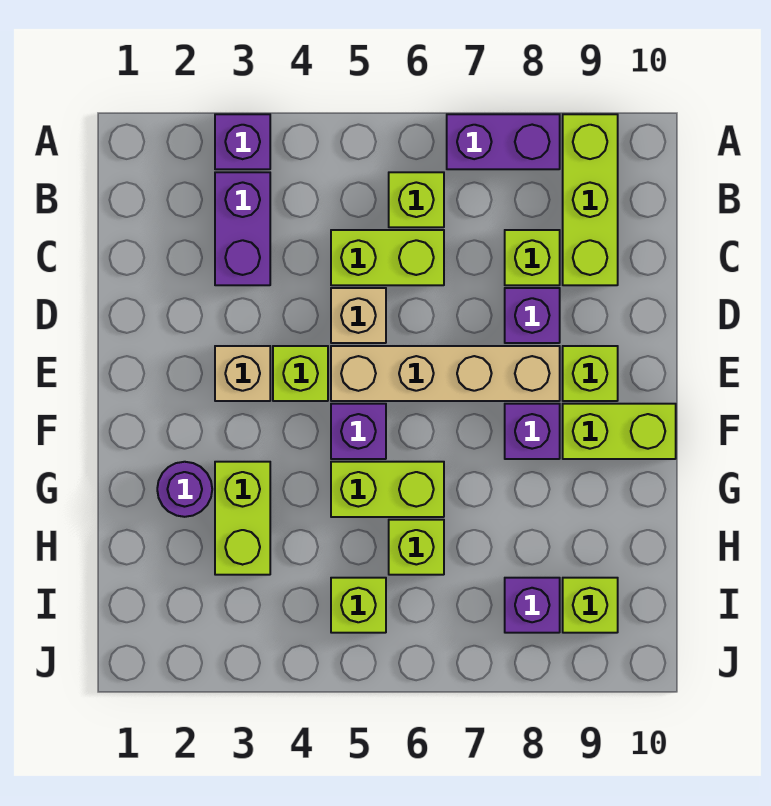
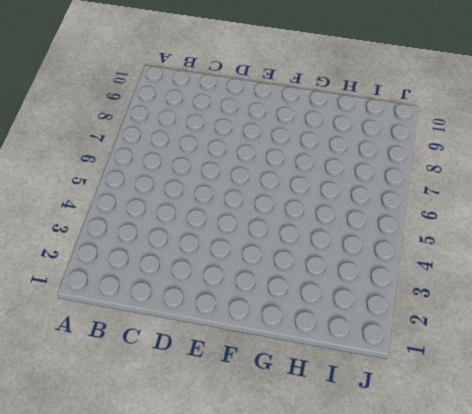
none -> purple brick A3 level 1
none -> purple brick A7:A8 level 1
none -> lime brick A9:C9 level 1

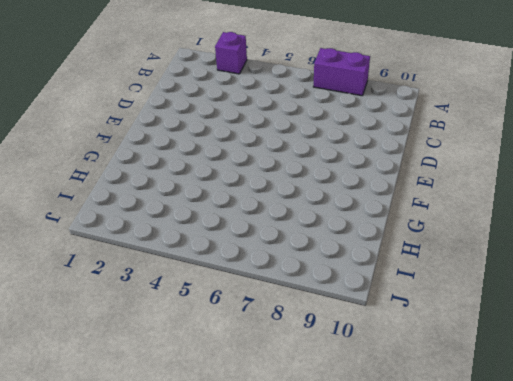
none -> lime brick A9:C9 level 1
none -> purple brick B3:C3 level 1
none -> lime brick B6 level 1

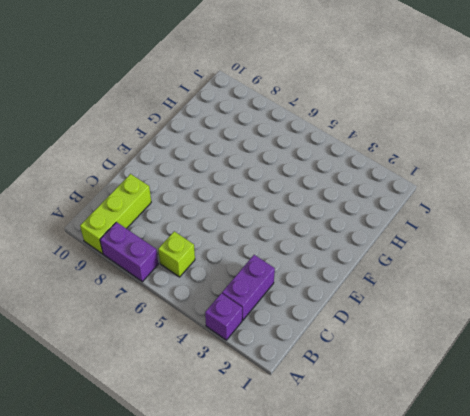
none -> lime brick C5:C6 level 1
none -> lime brick C8 level 1
none -> tan brick D5 level 1

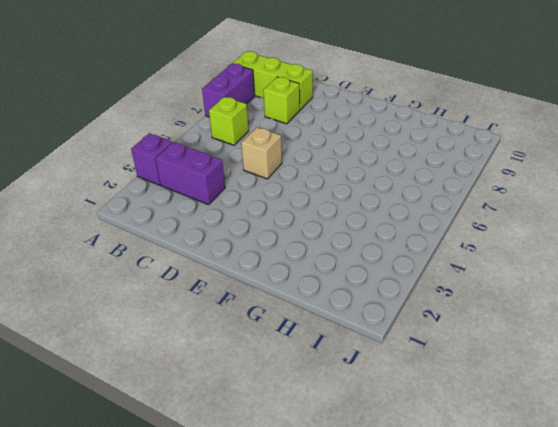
none -> lime brick C5:C6 level 1
none -> purple brick D8 level 1
none -> tan brick E3 level 1

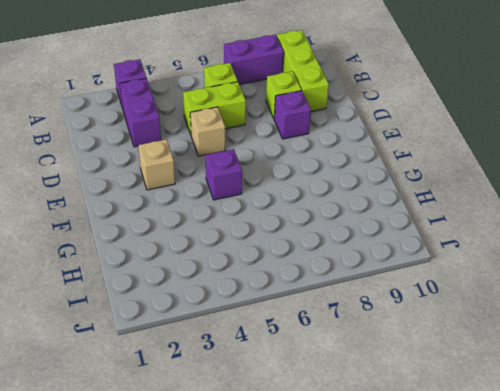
none -> lime brick E4 level 1
none -> tan brick E5:E8 level 1
none -> lime brick E9 level 1

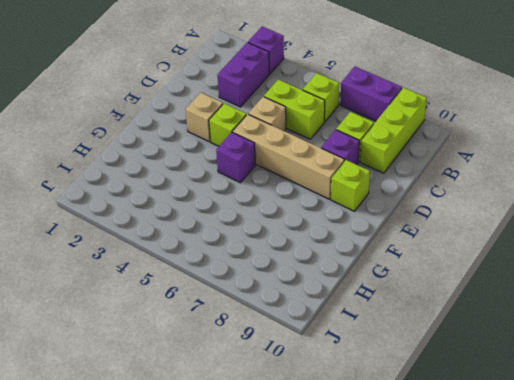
none -> purple brick F8 level 1
none -> lime brick F9:F10 level 1
none -> purple round brick G2 level 1

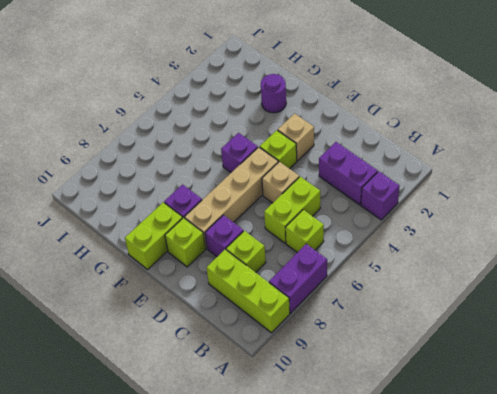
none -> lime brick G3:H3 level 1
none -> lime brick G5:G6 level 1
none -> lime brick H6 level 1

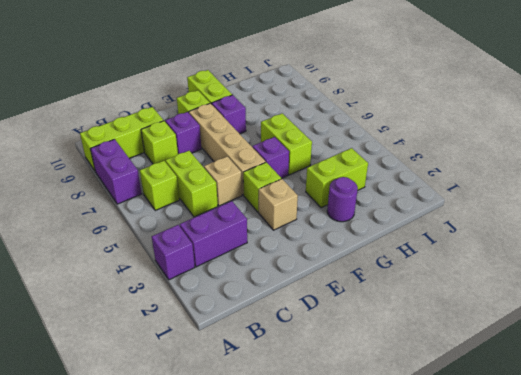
none -> lime brick H6 level 1
none -> lime brick I5 level 1
none -> purple brick I8 level 1

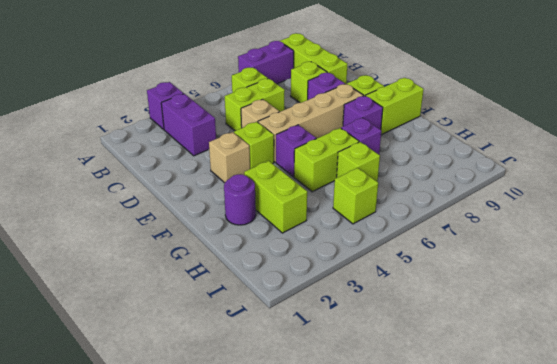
purple brick G7 level 1 -> purple brick I8 level 1
none -> lime brick I9 level 1

